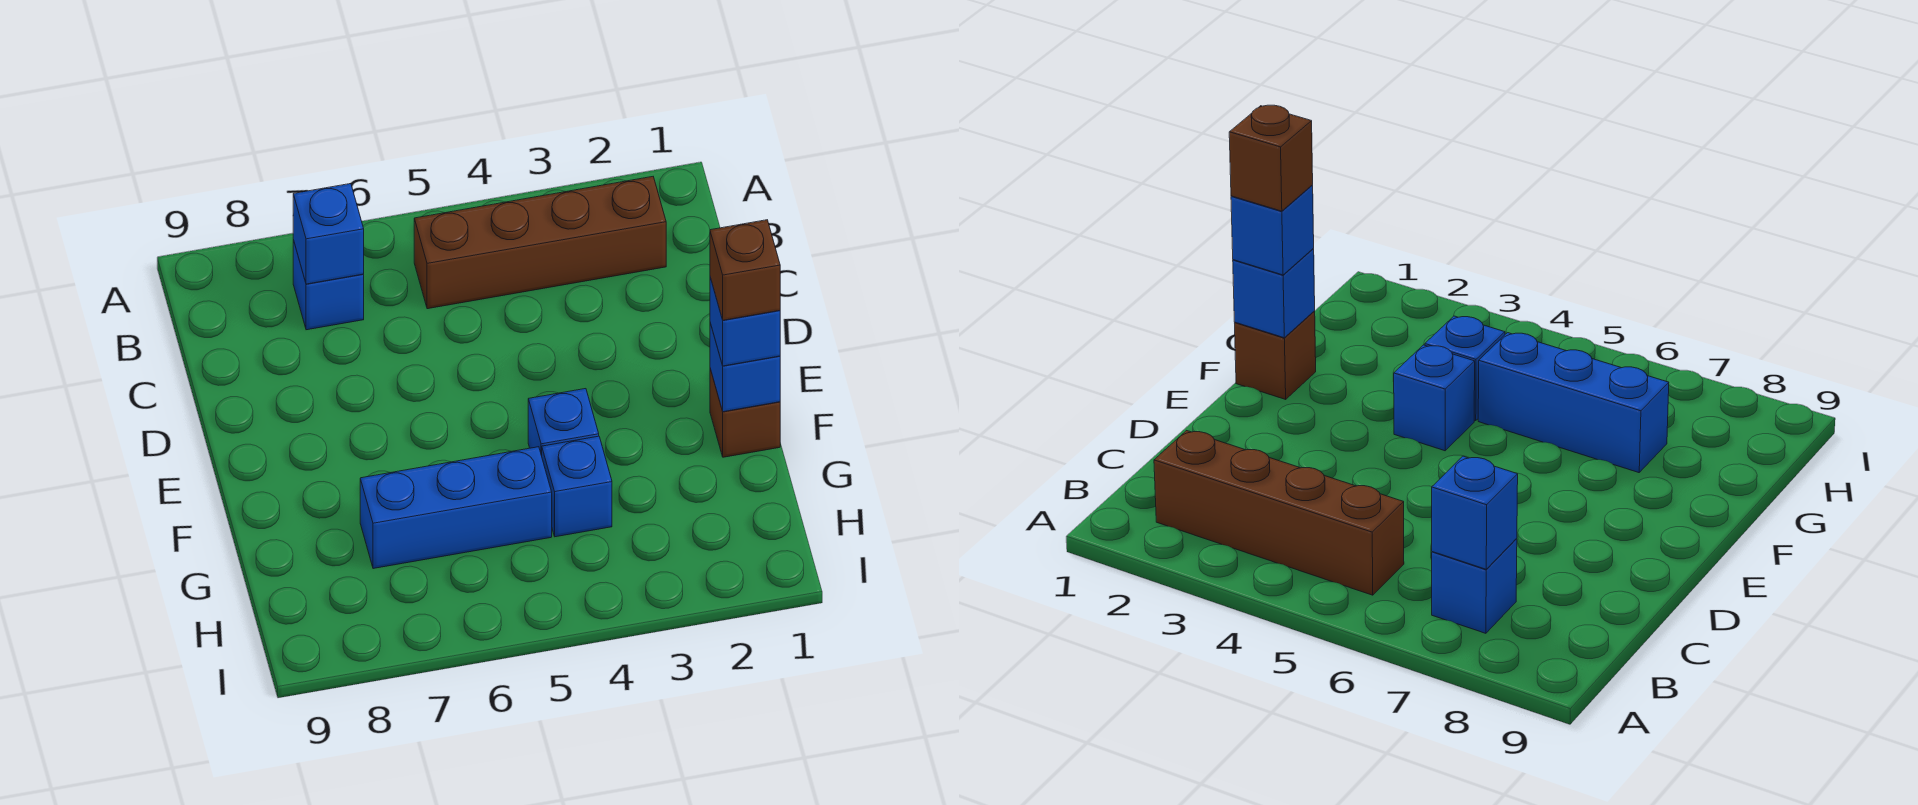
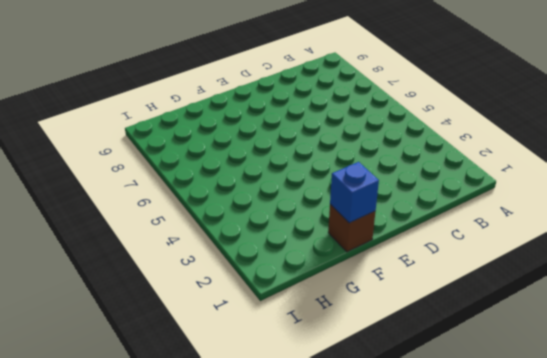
none -> brown brick B2:B5 level 1
none -> blue brick B7 level 1

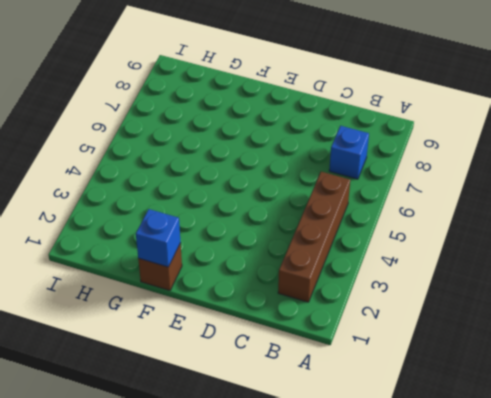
none -> blue brick F4 level 1
none -> blue brick G4 level 1

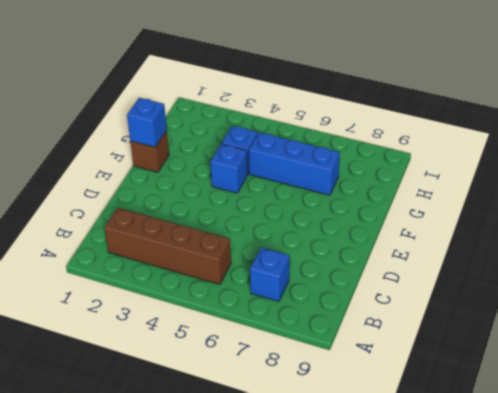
none -> blue brick B7 level 2
none -> blue brick F1 level 3

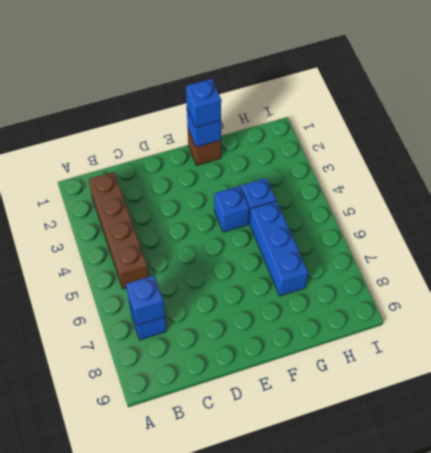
none -> brown brick F1 level 4

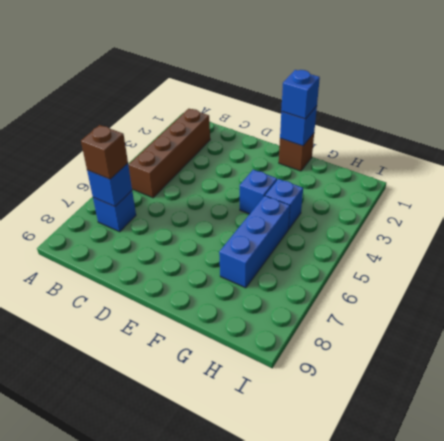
brown brick B7 level 3 -> brown brick F1 level 4

